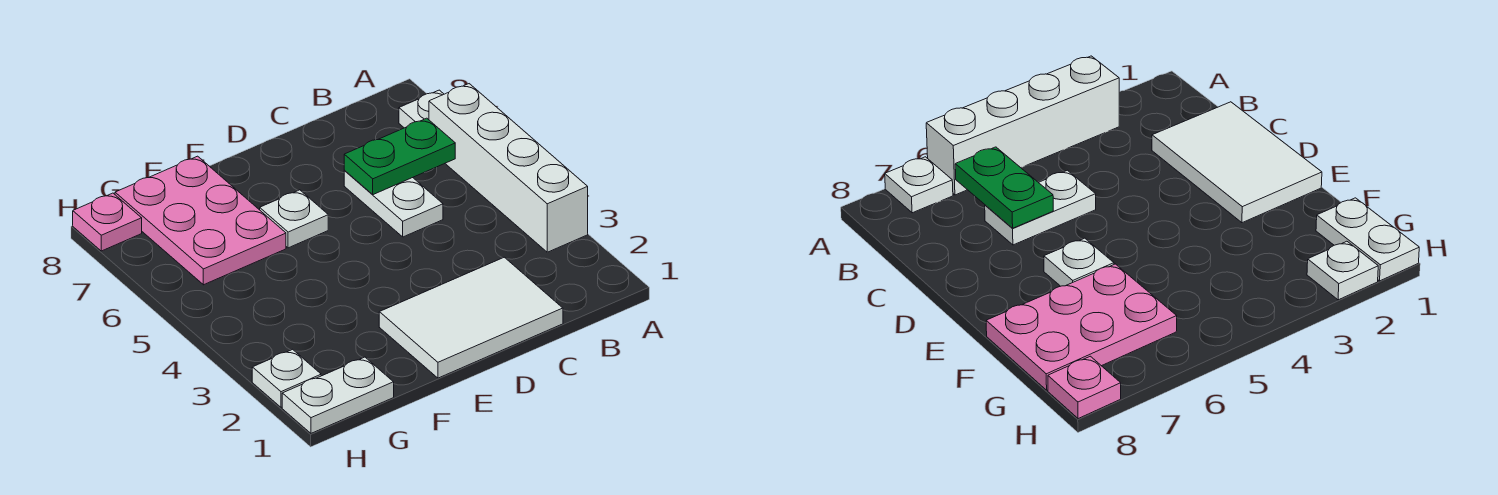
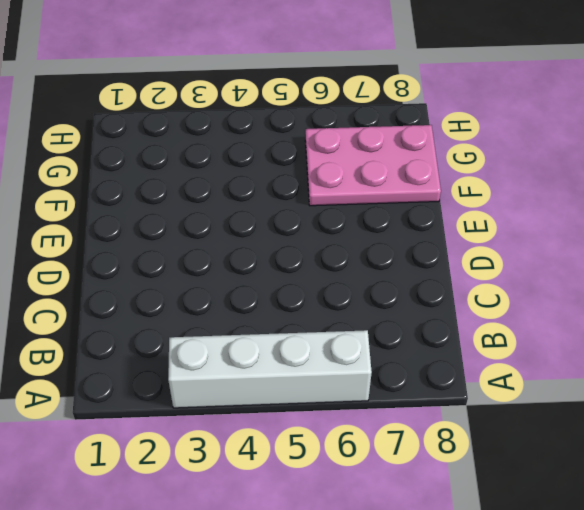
none -> white plate A7 level 1
none -> white tile C1:E2 level 1

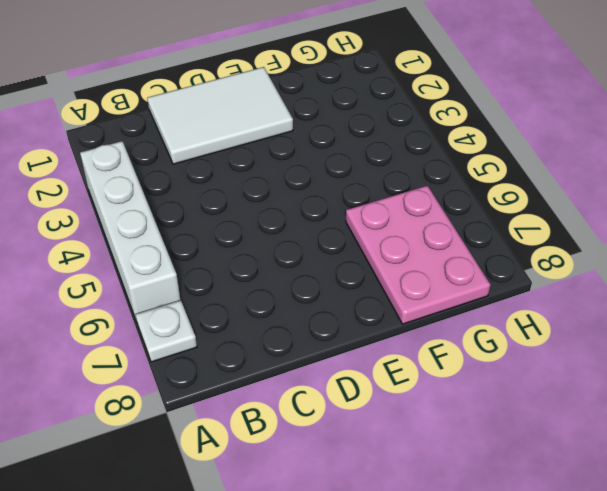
none -> white plate C5:C6 level 1
none -> white plate E6 level 1

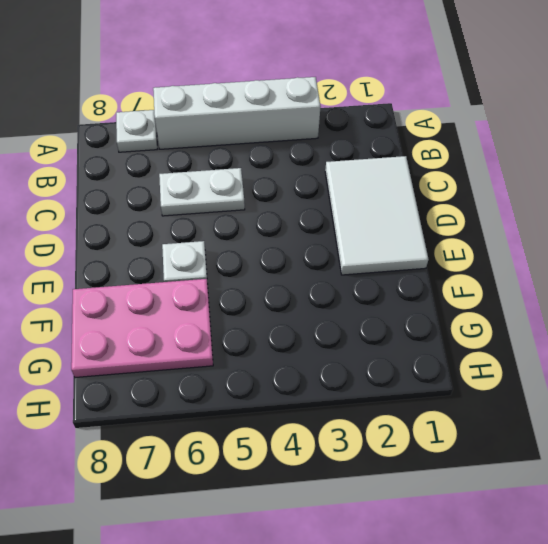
none -> white plate G1:H1 level 1
none -> white plate H2 level 1

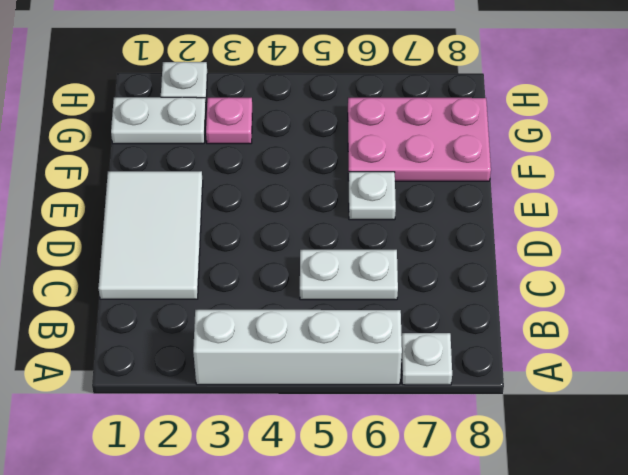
white plate G1:G2 level 1 -> white plate G1:H1 level 1
pink plate G3 level 1 -> pink plate H8 level 1
none -> green plate B6:C6 level 2

